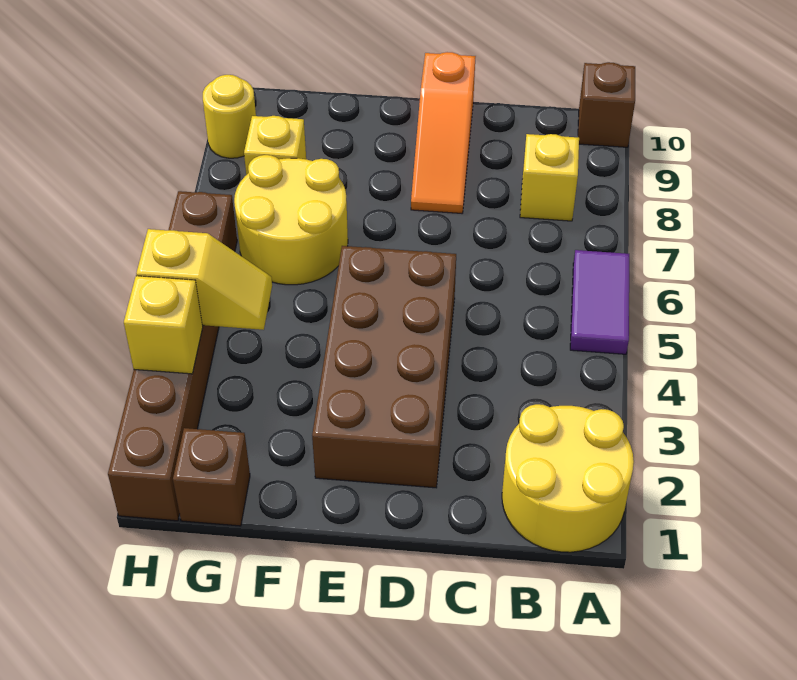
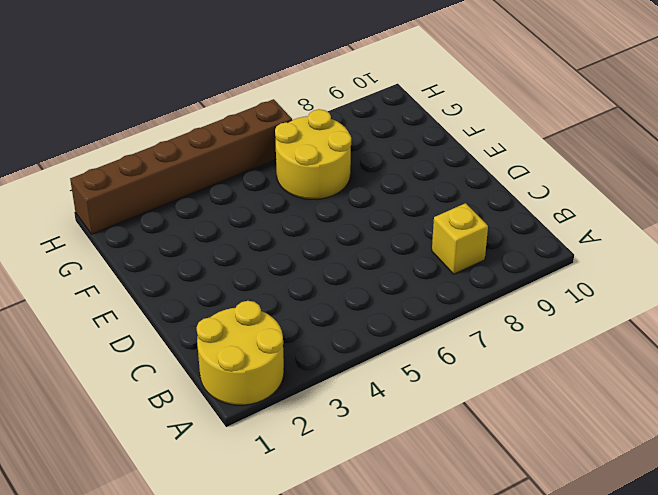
none -> purple tile A5:A6 level 1
none -> brown brick A10 level 1
none -> brown brick D2:E5 level 1

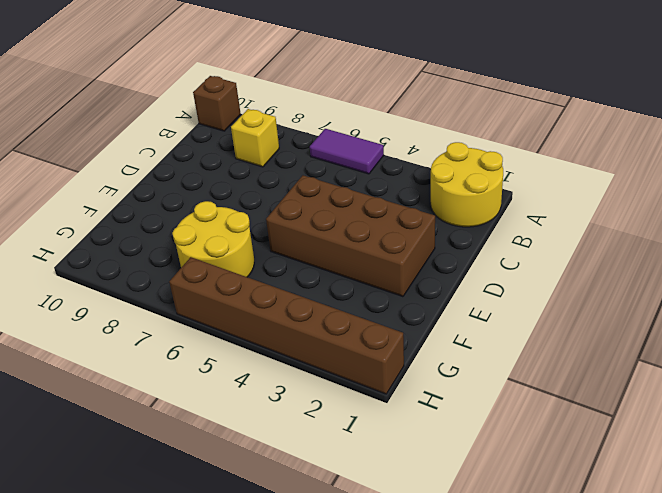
none -> orange slope D8:D10 level 1 top 10
none -> brown brick G1 level 1
none -> yellow brick G8 level 1

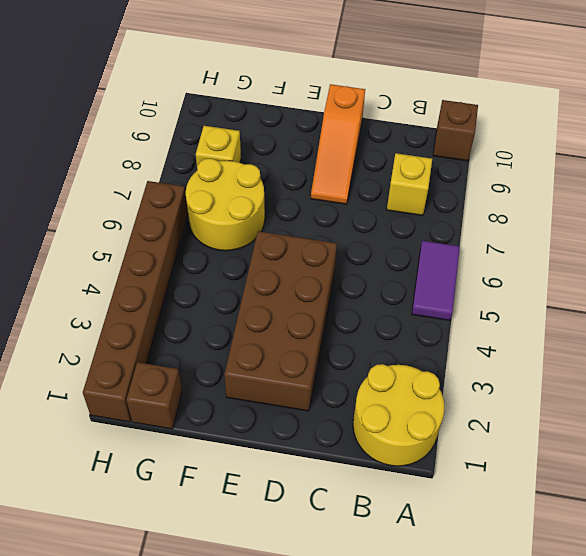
none -> yellow round brick H9 level 1
none -> yellow slope G4:H4 level 2 top H
none -> yellow brick H3 level 2

